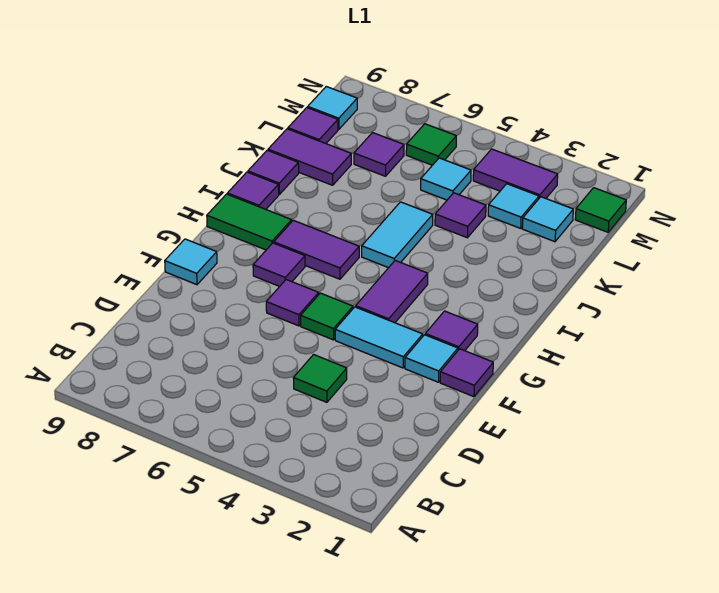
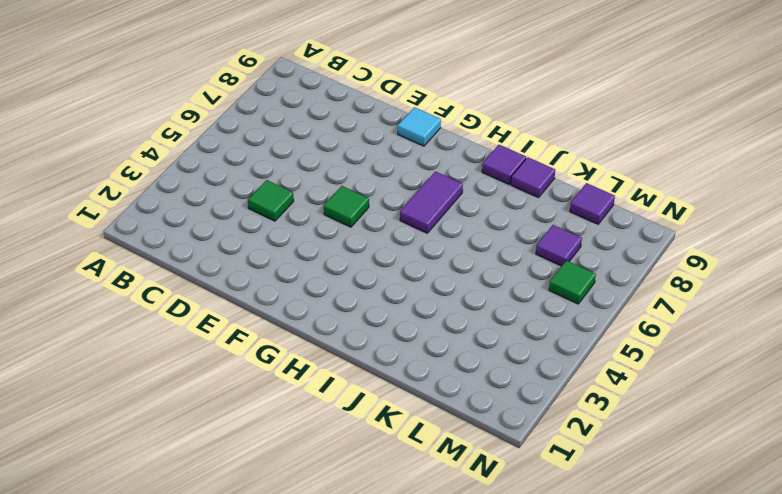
none -> purple tile F1 level 1
none -> cyan tile F2 level 1
none -> cyan tile F3:F4 level 1

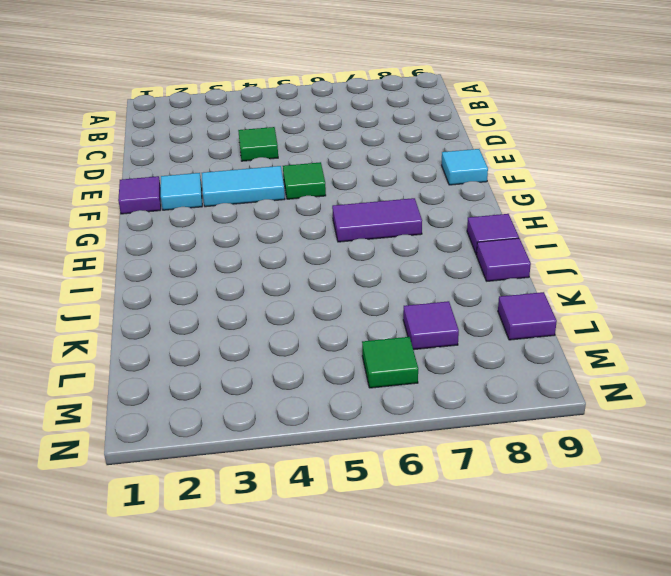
none -> purple tile F6 level 1
none -> purple tile G2 level 1
none -> purple tile G4:H4 level 1

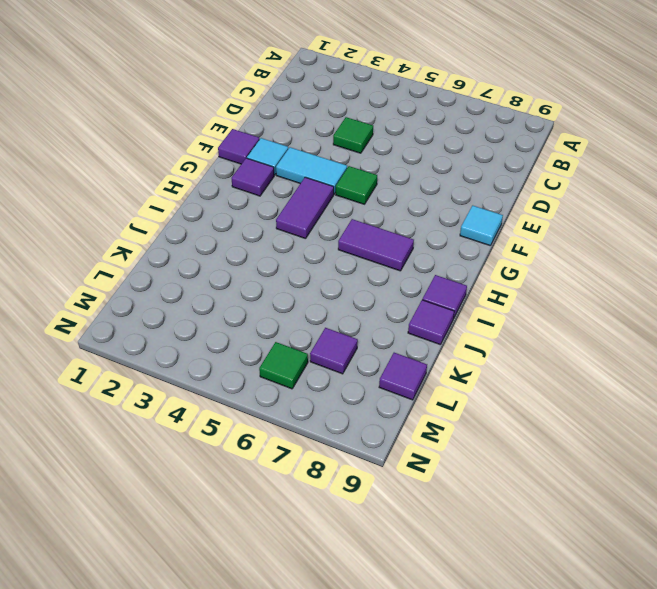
none -> purple tile F6 level 1
none -> purple tile G7 level 1
none -> green tile H8:H9 level 1

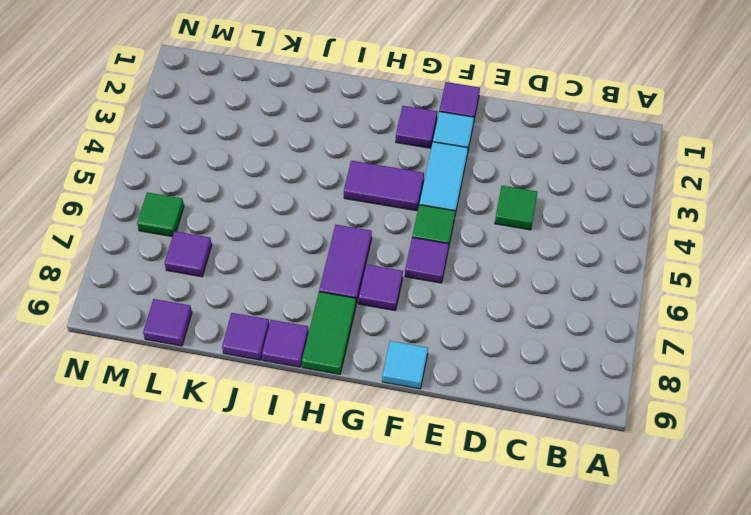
none -> cyan tile I5:J5 level 1
none -> purple tile K4 level 1
none -> purple tile K8:K9 level 1

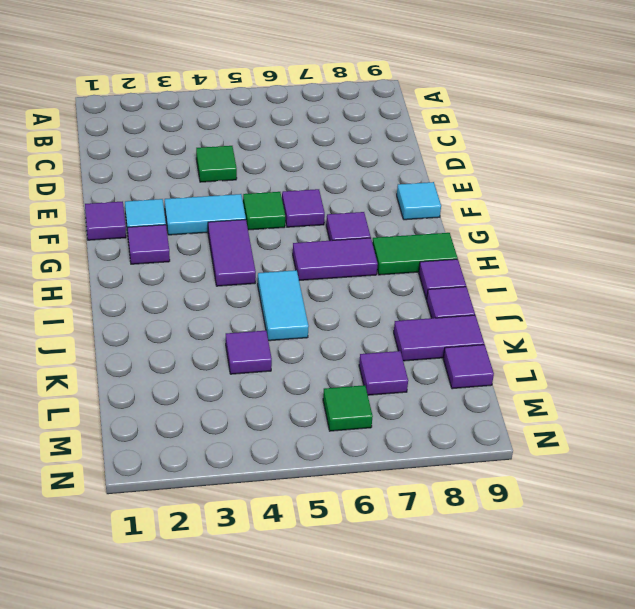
none -> cyan tile L2 level 1
none -> cyan tile L3 level 1
none -> cyan tile L5 level 1

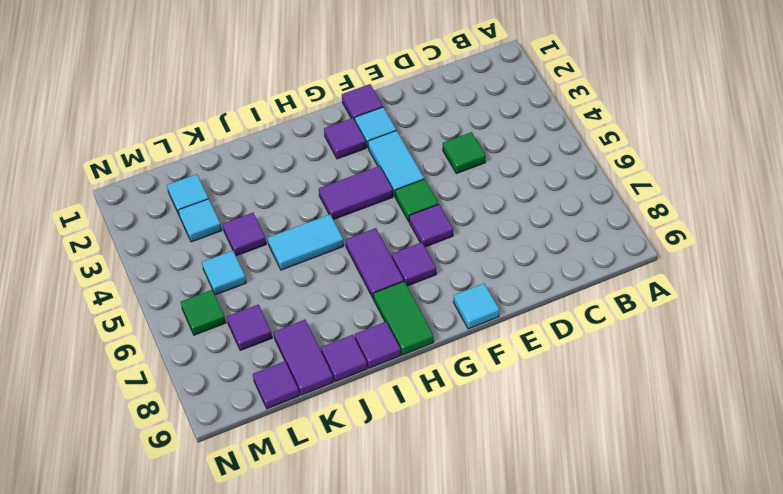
none -> green tile M1 level 1
none -> purple tile M3:M4 level 1
none -> cyan tile M9 level 1

